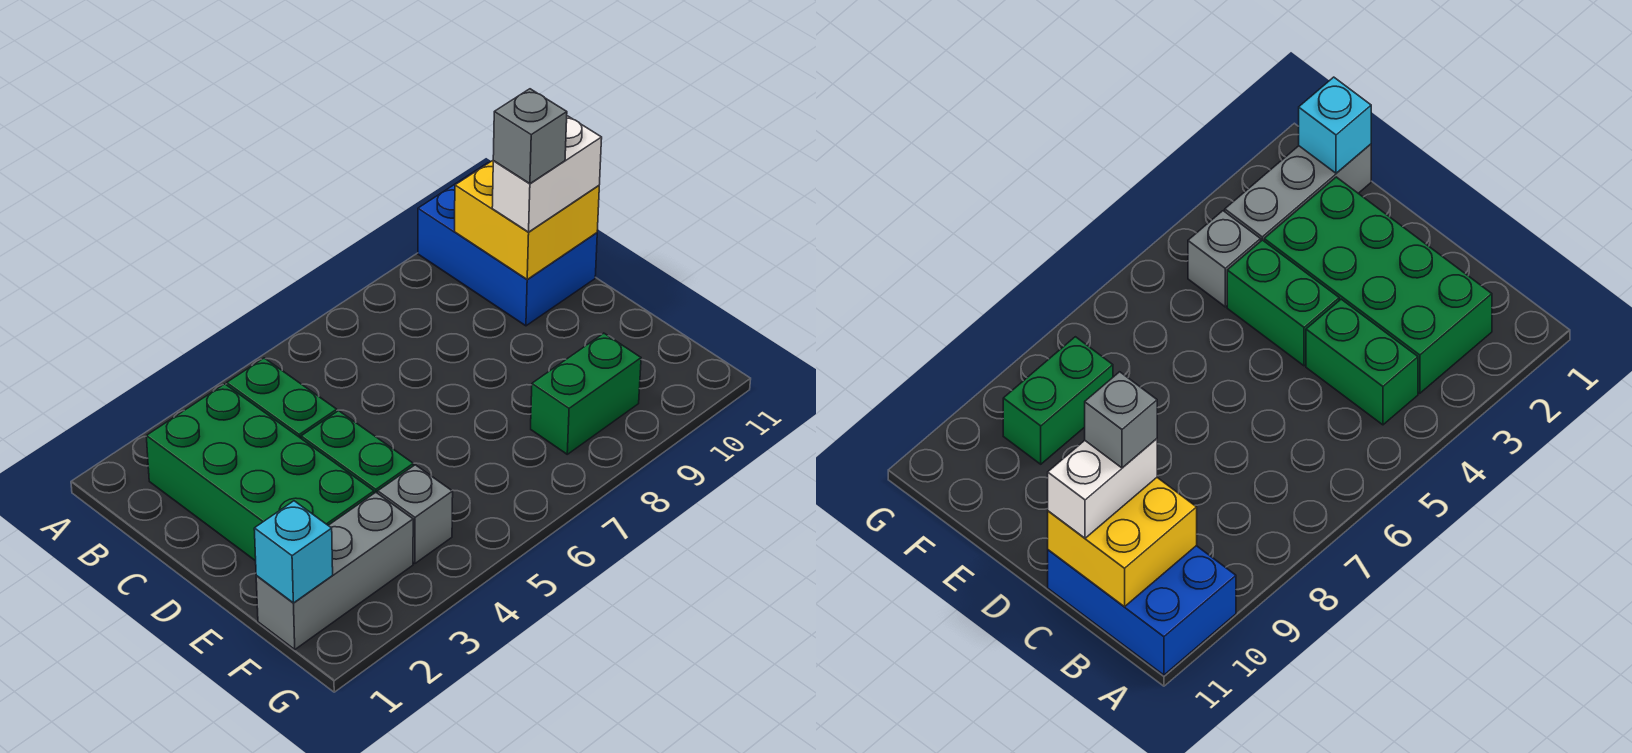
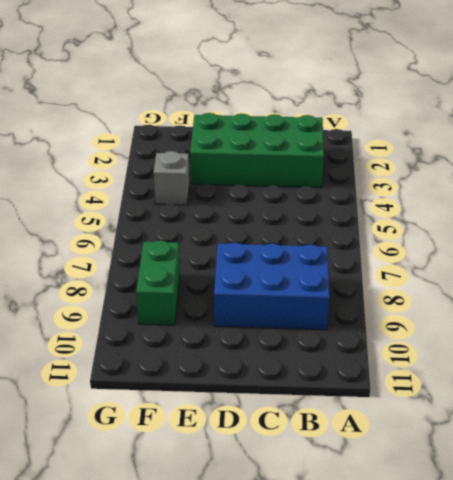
blue brick B8:D9 level 1 -> blue brick A10:C11 level 1
none -> green brick B4:C4 level 1
none -> green brick D4:E4 level 1

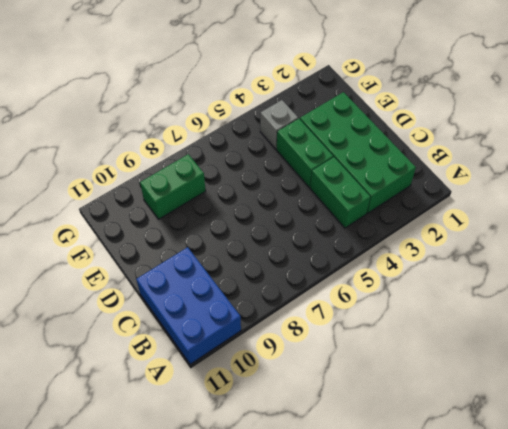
none -> grey brick F1:F3 level 1
none -> yellow brick B10:C11 level 2

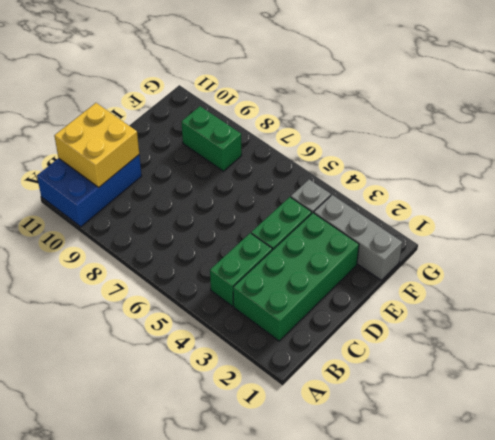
none -> cyan brick F1 level 2
none -> white brick C10:C11 level 3

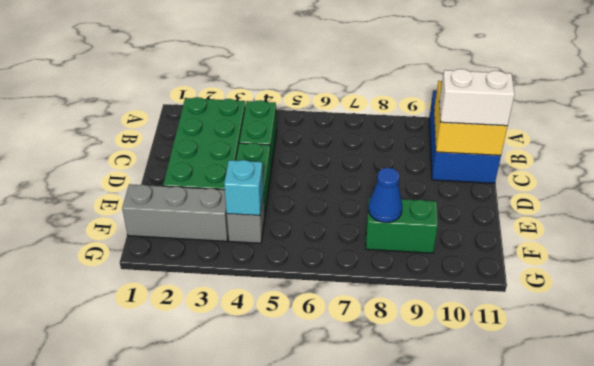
cyan brick F4 level 2 -> cyan brick F1 level 2
blue cone F8 level 2 -> none
none -> grey brick C10 level 4

